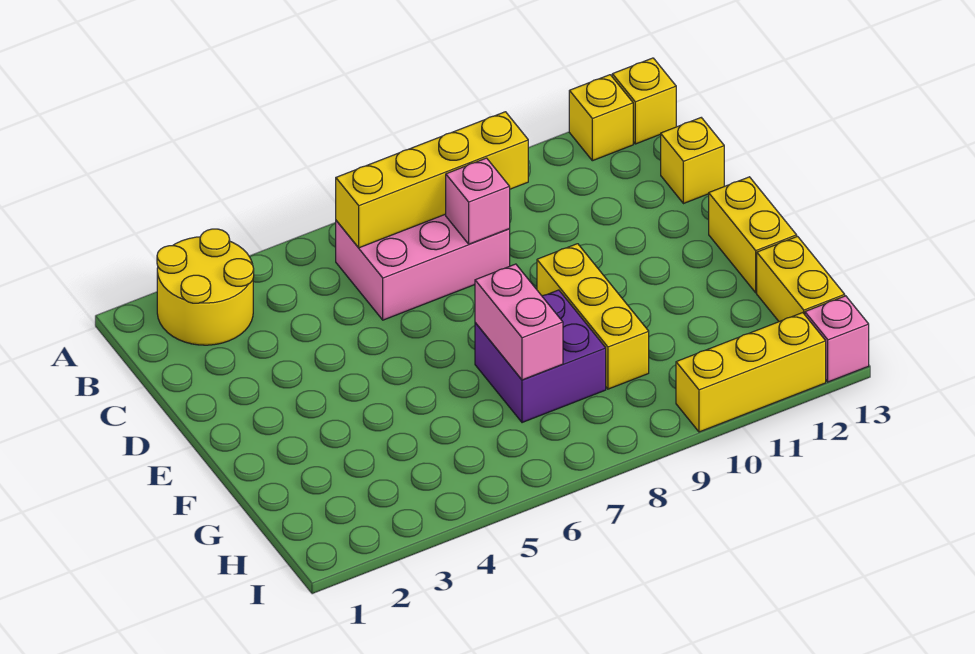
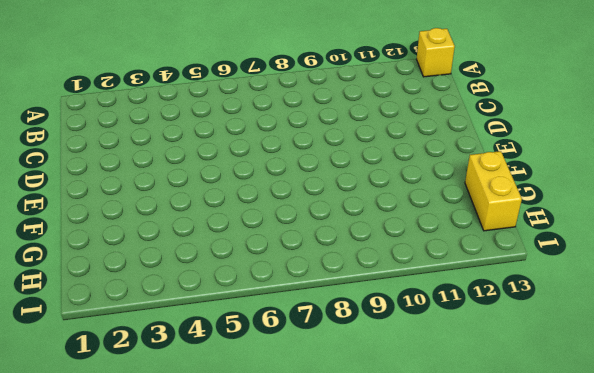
none -> yellow round brick A2:B3 level 1
none -> yellow brick A12 level 1
none -> pink brick B6:C8 level 1

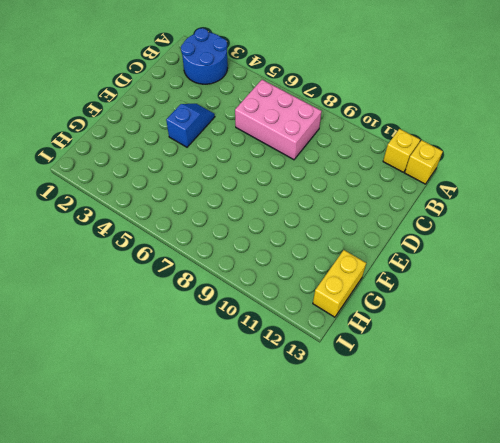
blue round brick A2:B3 level 1 -> yellow round brick A2:B3 level 1
blue slope D4:E4 level 1 top E -> none
none -> yellow brick C13 level 1
none -> yellow brick E9:G9 level 1
none -> yellow brick E13:F13 level 1

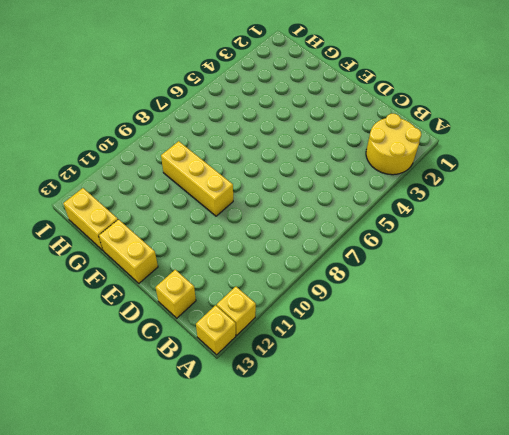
none -> pink brick B6:C8 level 1
none -> purple brick F7:G8 level 1
none -> yellow brick I10:I12 level 1

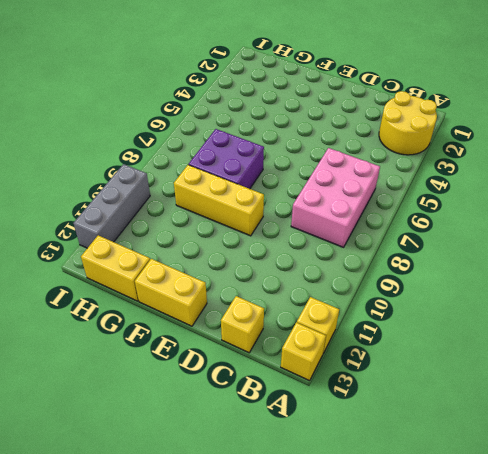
grey brick I10:I12 level 1 -> yellow brick I10:I12 level 1
none -> pink brick I13 level 1
none -> yellow brick B6:B9 level 2
none -> pink brick C8 level 2

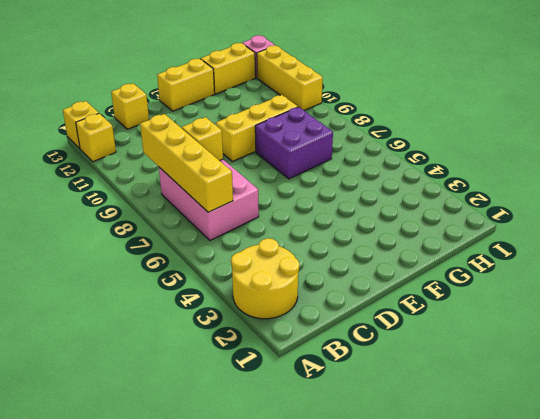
yellow brick C8 level 2 -> pink brick C8 level 2
none -> pink brick F7:G7 level 2

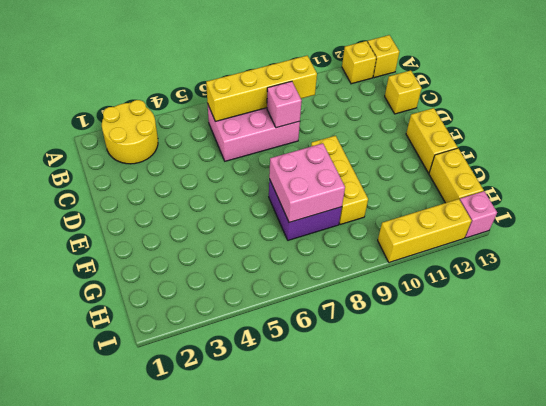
pink brick F7:G8 level 2 -> pink brick F7:G7 level 2

